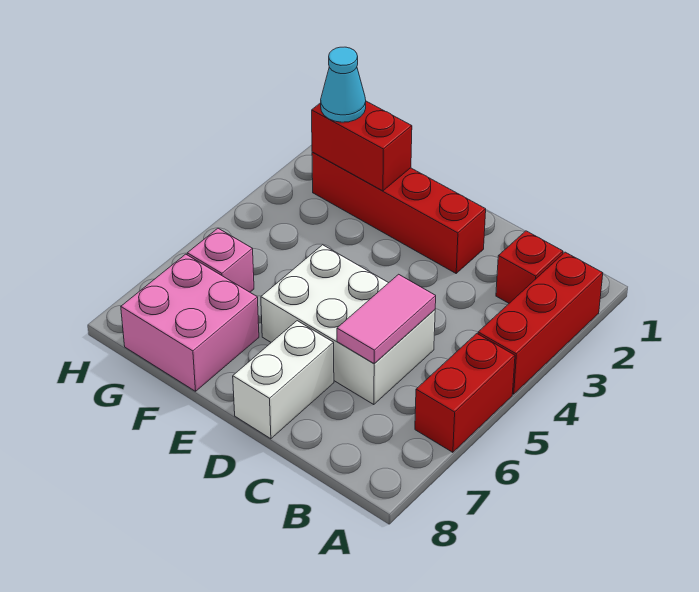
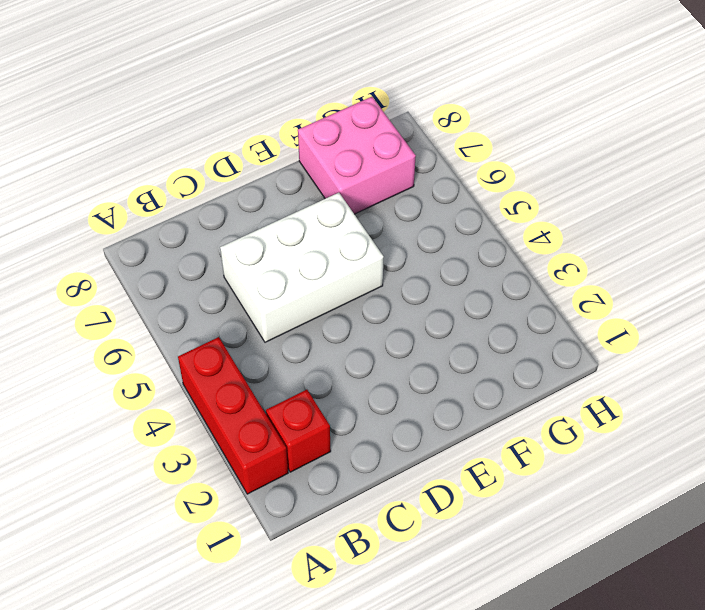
none -> red brick A5:A6 level 1
none -> red brick D2:G2 level 1

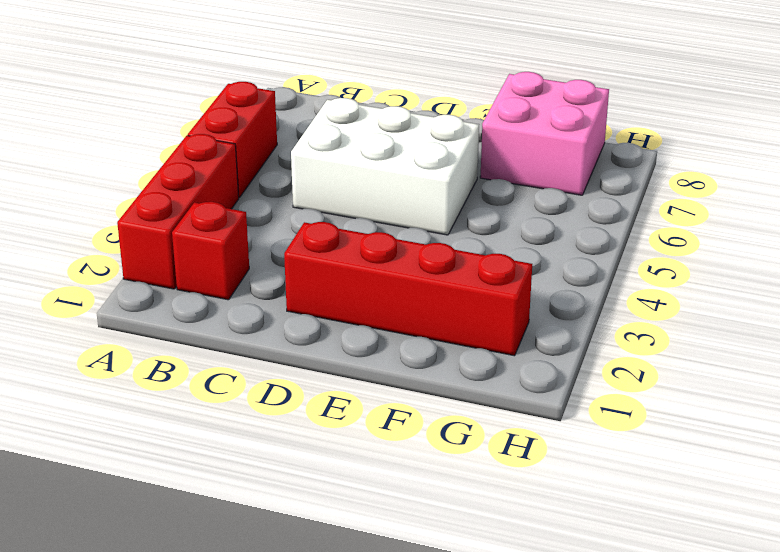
none -> white brick D7:D8 level 1
none -> pink brick G6 level 1

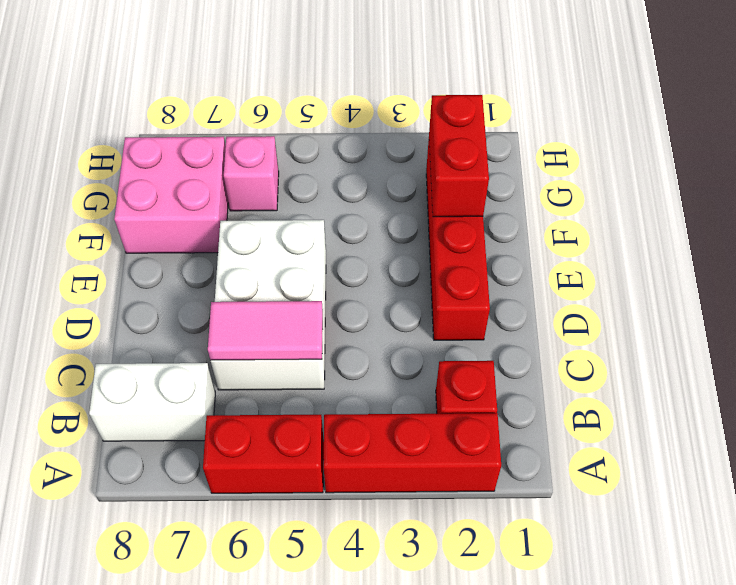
white brick B7:B8 level 1 -> white brick D7:D8 level 1
none -> cyan cone G2 level 3

